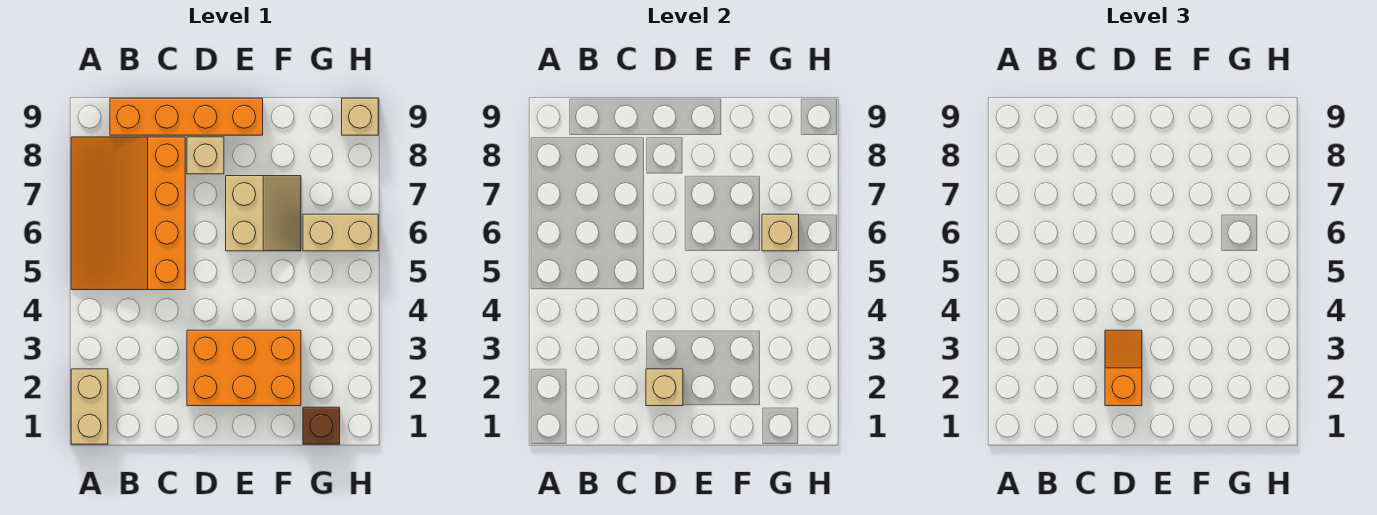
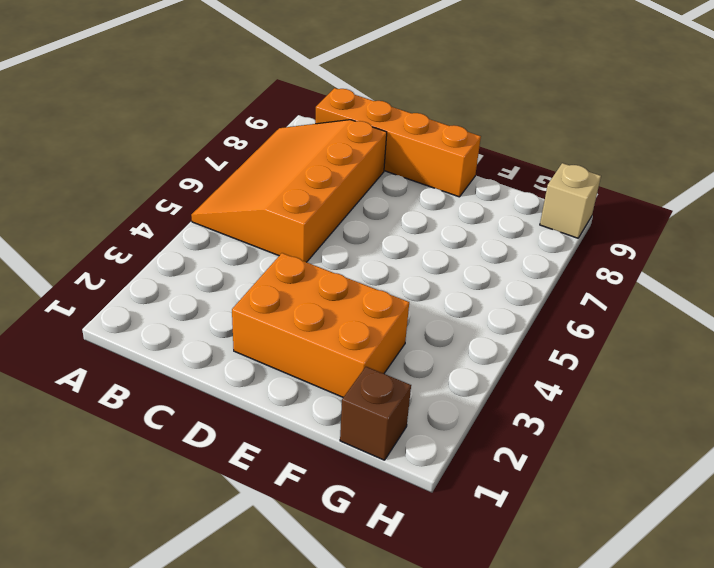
none -> tan brick A1:A2 level 1
none -> tan brick D8 level 1
none -> tan slope E6:F7 level 1 top E

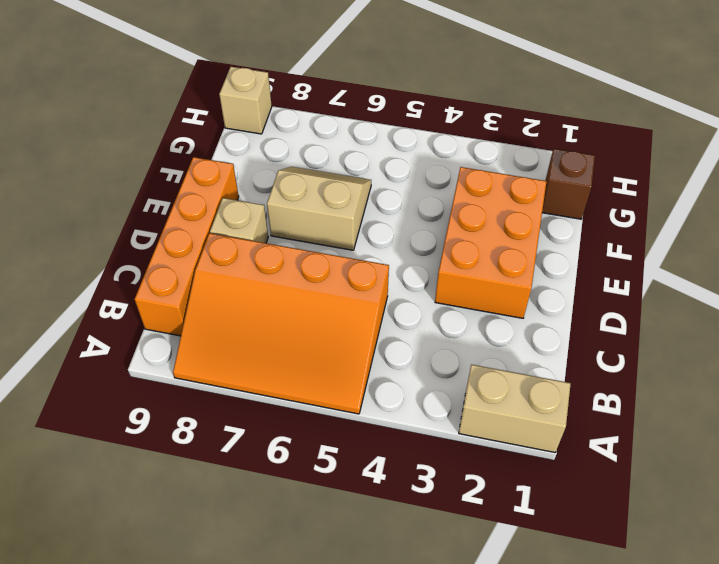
none -> tan brick G6:H6 level 1
none -> tan brick D2 level 2
none -> tan brick G6 level 2

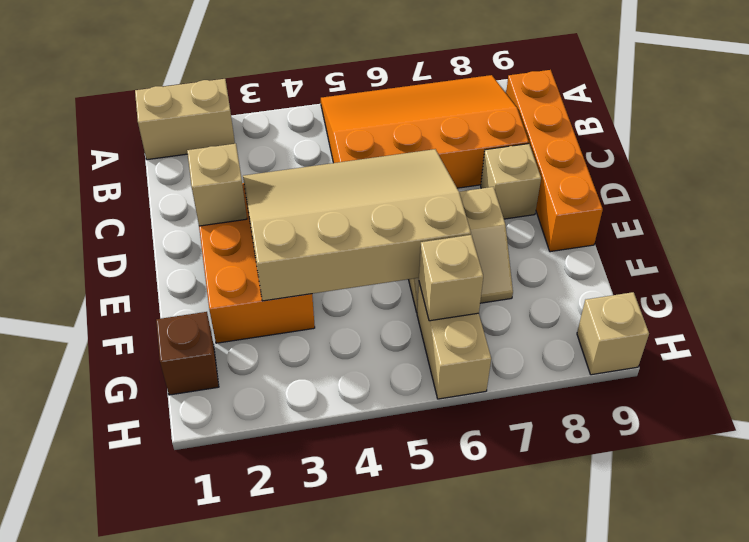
tan slope D3:F6 level 2 top F -> none
none -> orange slope D2:D3 level 3 top 2

